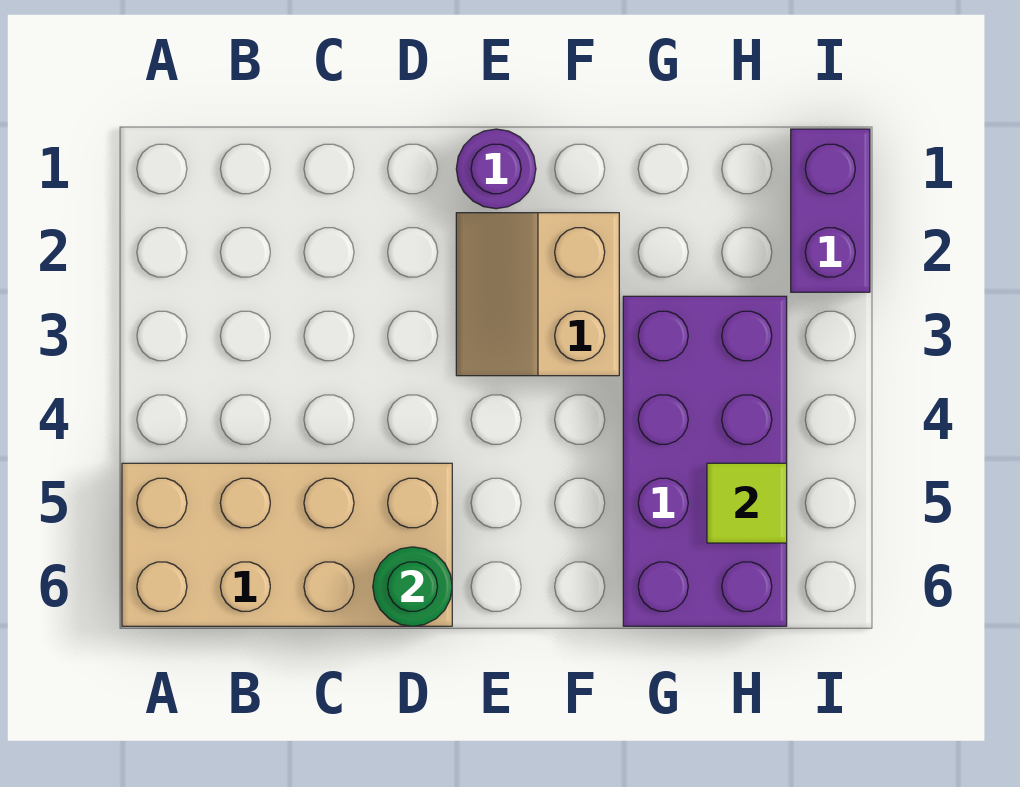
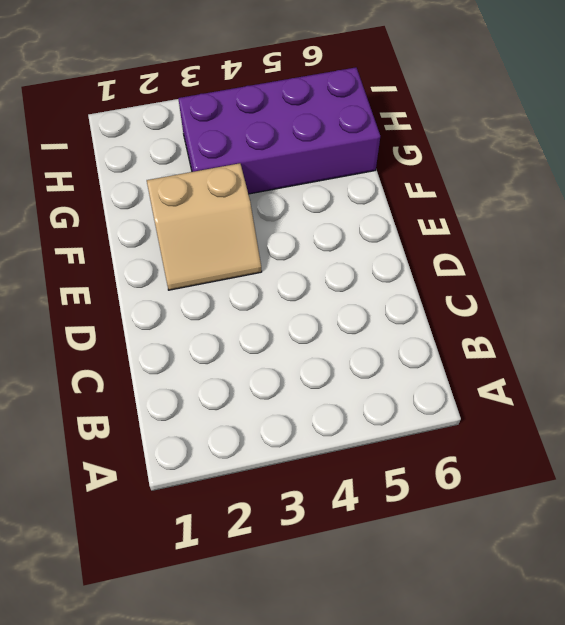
none -> tan brick A5:D6 level 1
none -> purple round brick E1 level 1

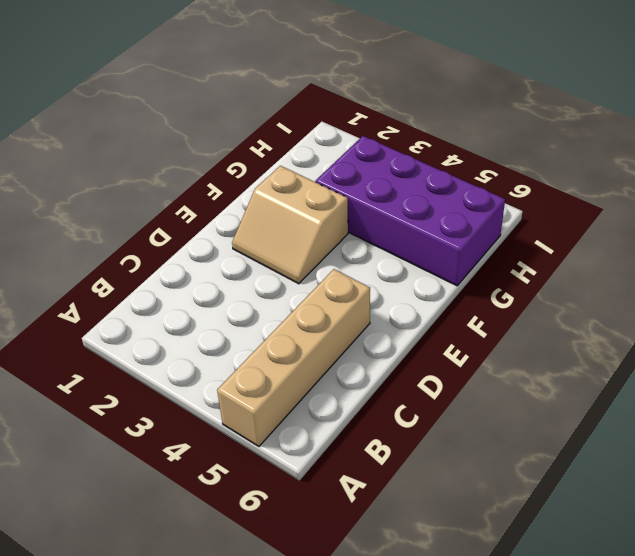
tan brick A5:D5 level 1 -> tan brick A5:D6 level 1
none -> purple round brick E1 level 1
none -> purple brick I1:I2 level 1

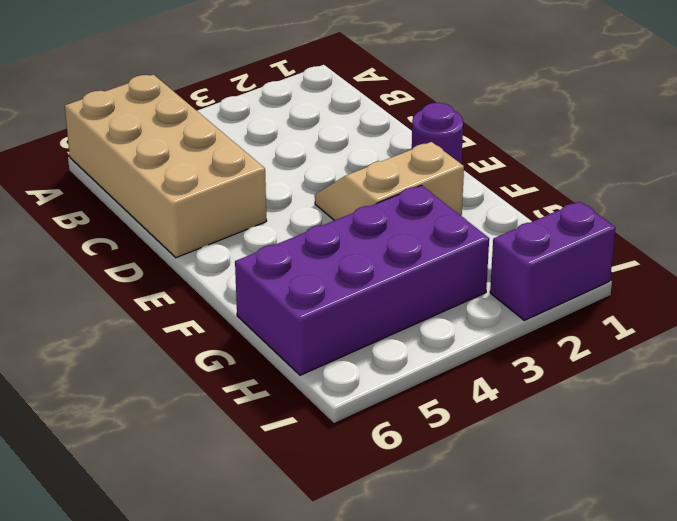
none -> green round brick D6 level 2
none -> lime tile H5 level 2

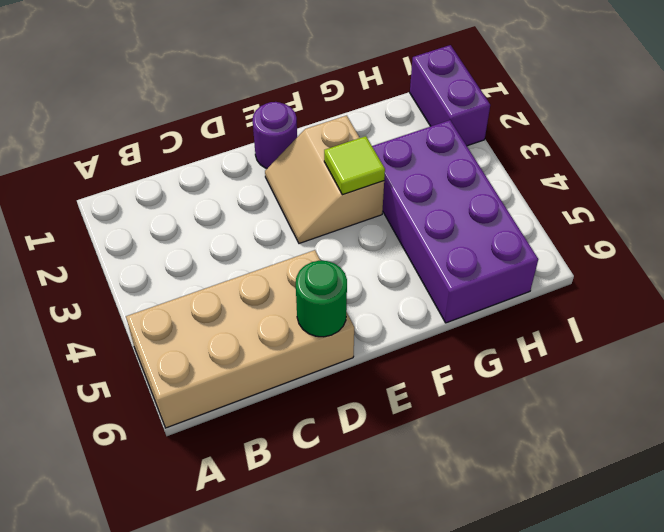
lime tile F3 level 2 -> lime tile H5 level 2

